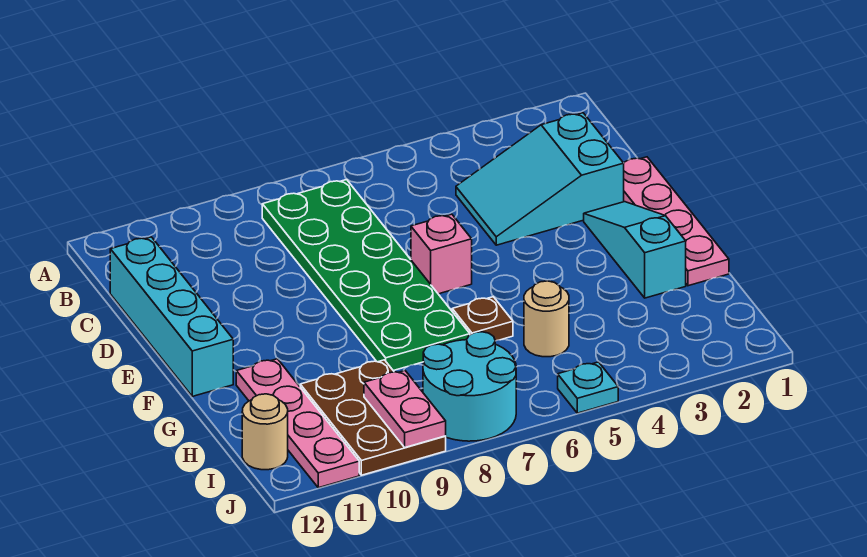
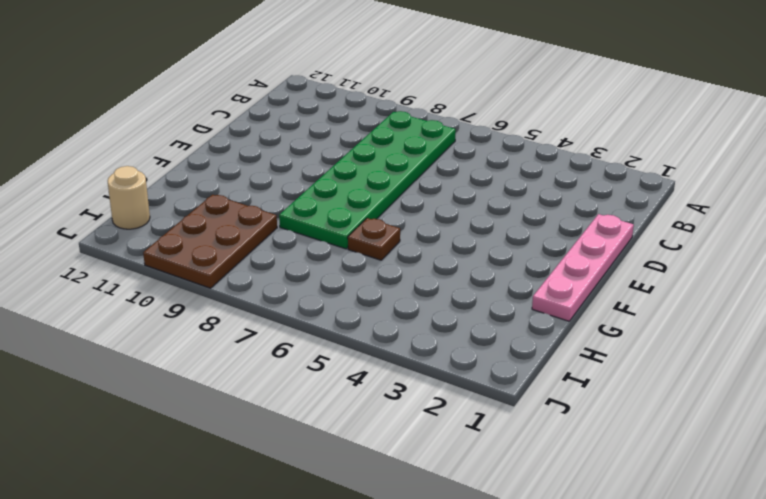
none -> cyan slope C2:D4 level 1 top 2
none -> cyan brick C12:F12 level 1
none -> cyan slope E2:G2 level 1 top G

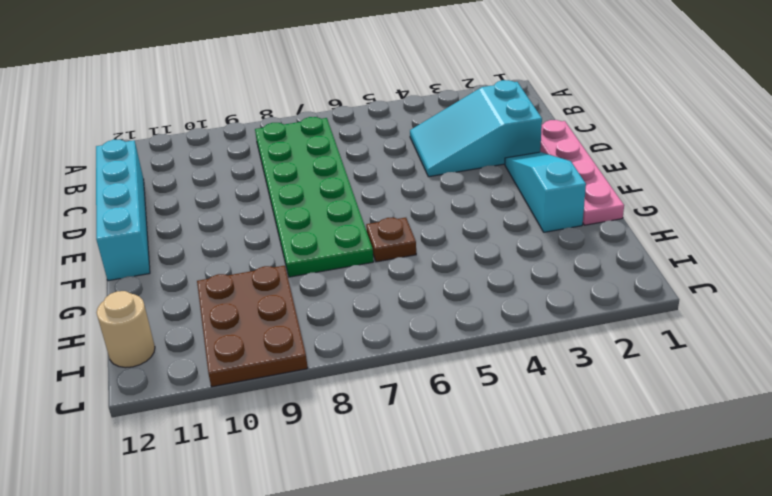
none -> pink brick E6 level 1
none -> pink plate G11:J11 level 1
none -> tan round brick H5 level 1

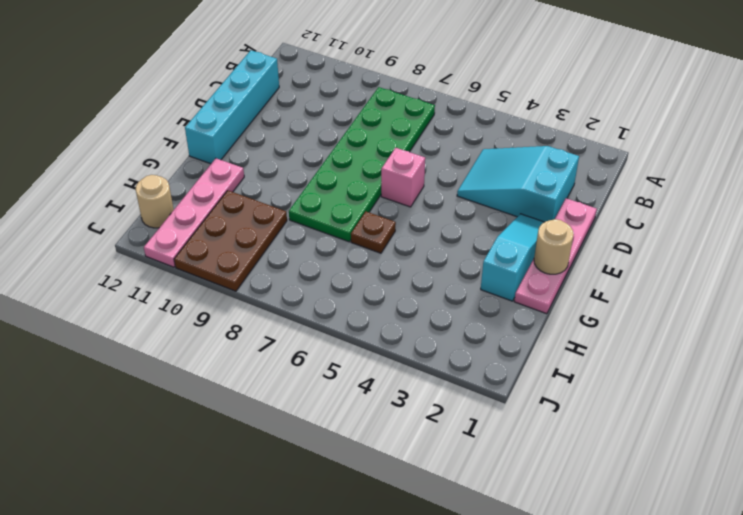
tan round brick F1 level 2 -> tan round brick H5 level 1
none -> cyan round brick I7:J8 level 1
none -> cyan plate J5 level 1
none -> pink plate I9:J9 level 2

